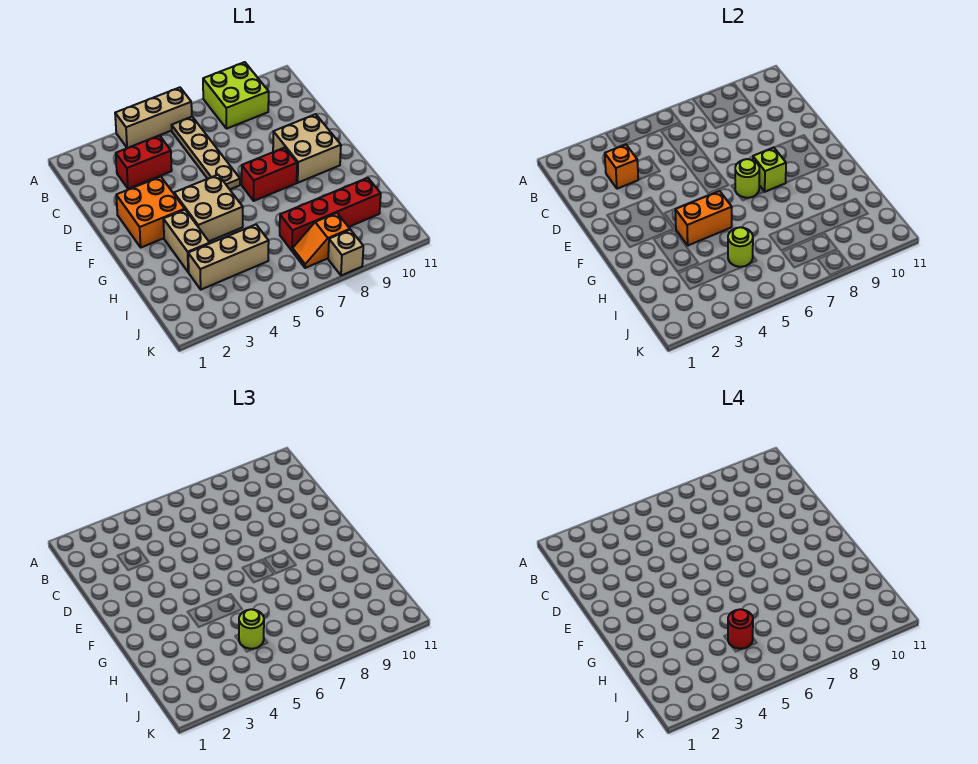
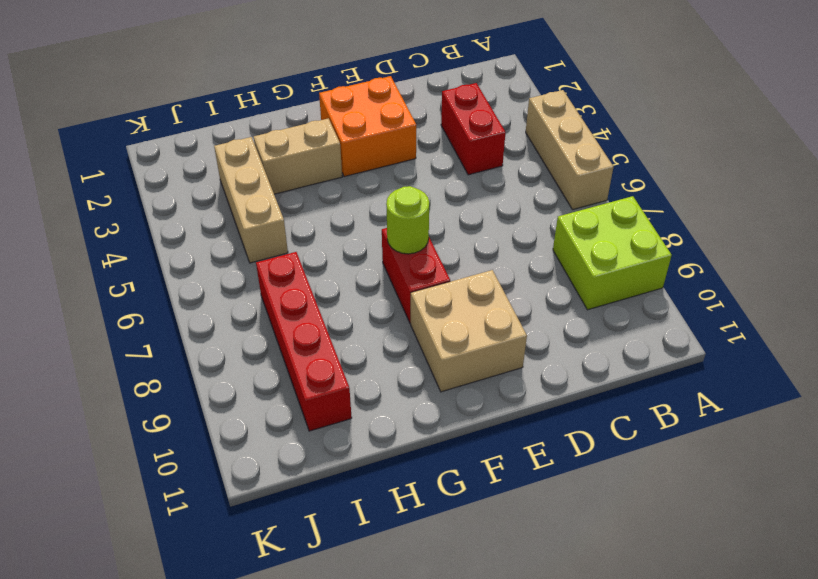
none -> tan plate B6:E6 level 1
none -> tan brick F4:G5 level 1
none -> orange slope J7:J8 level 1 top 8

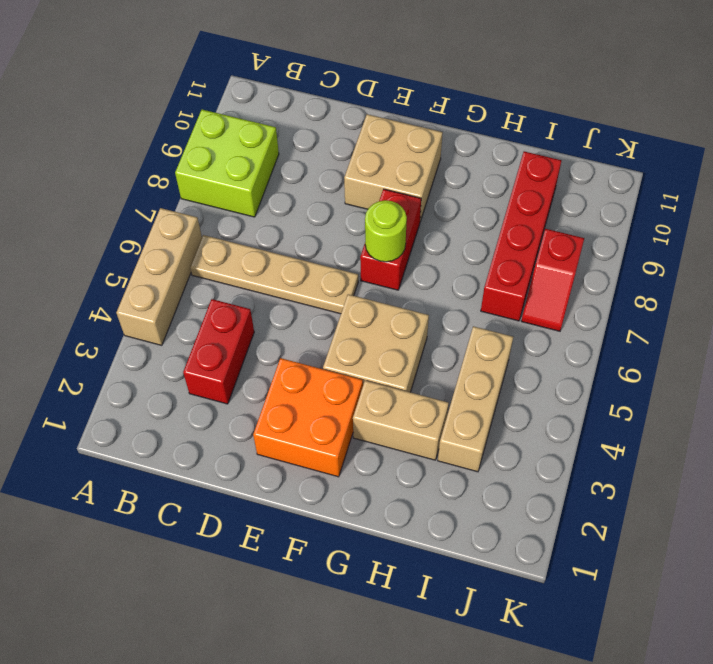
red slope J7:J8 level 1 top 8 -> orange slope J7:J8 level 1 top 8
none -> tan brick K8 level 1
none -> orange brick C3 level 2
none -> lime brick F8 level 2

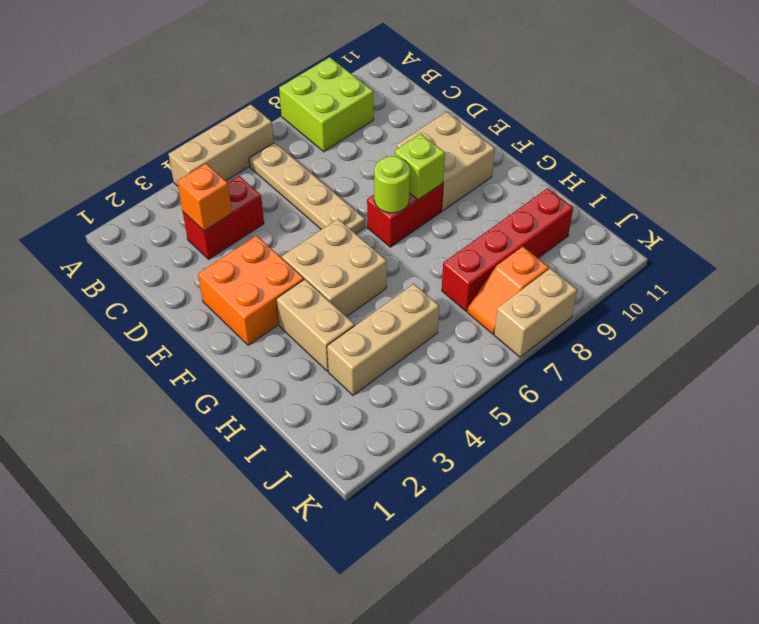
tan brick K7:K8 level 1 -> tan brick K8 level 1
none -> orange brick G4:G5 level 2
none -> lime round brick I5 level 2
none -> lime round brick I5 level 3

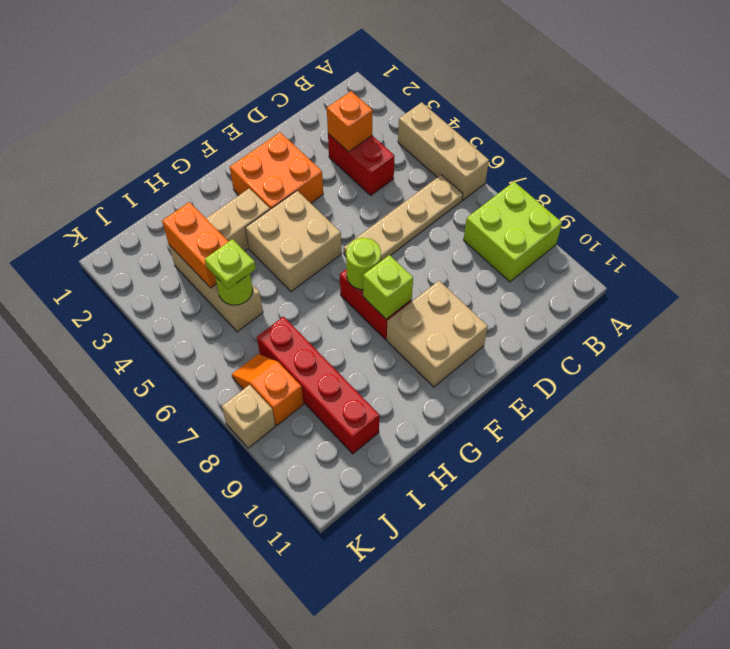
orange brick I3:I4 level 2 -> orange brick G4:G5 level 2
lime plate I5 level 3 -> lime round brick I5 level 3
none -> red round brick I5 level 4

